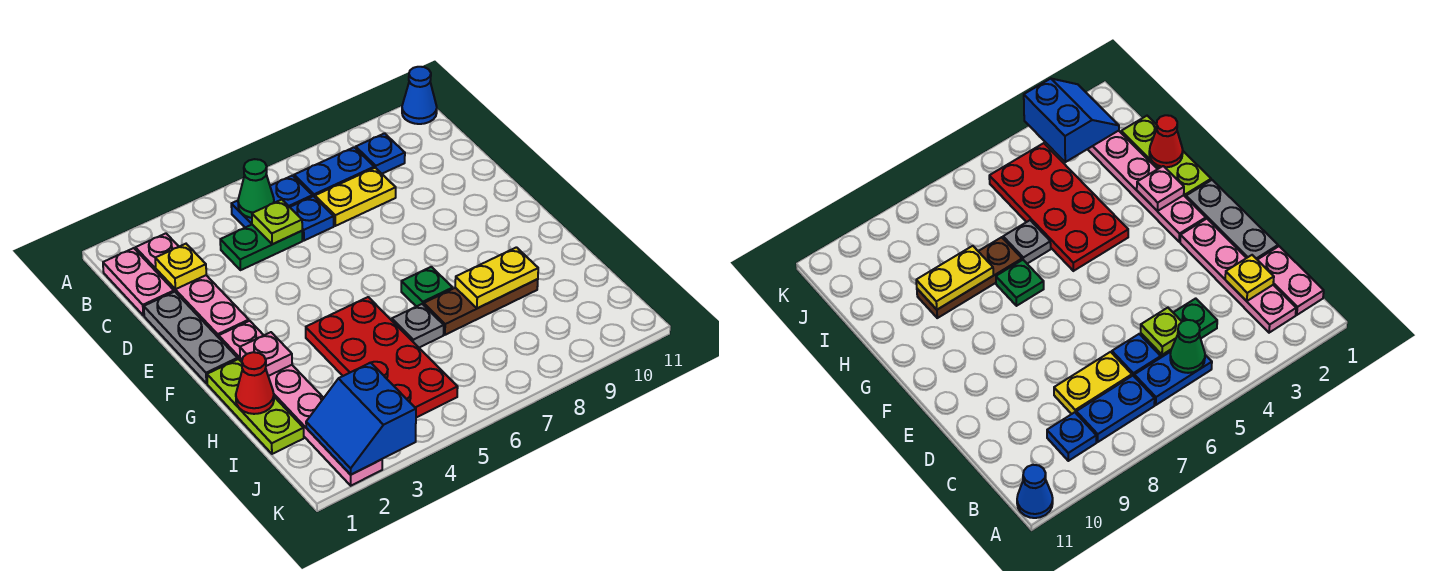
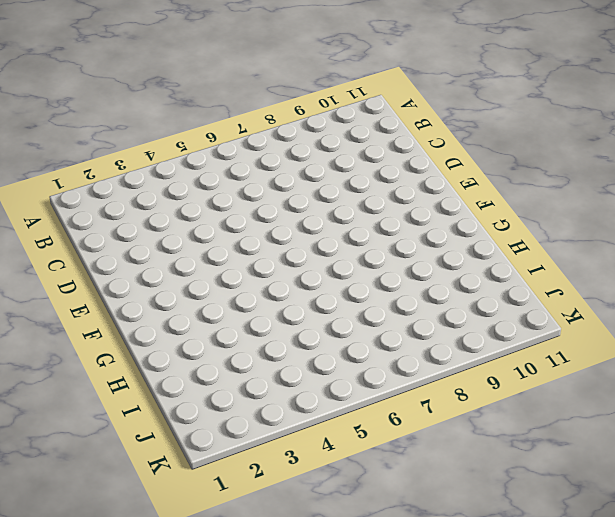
none -> blue cone A11 level 1
none -> pink plate B1:C1 level 1
none -> pink plate B2:E2 level 1

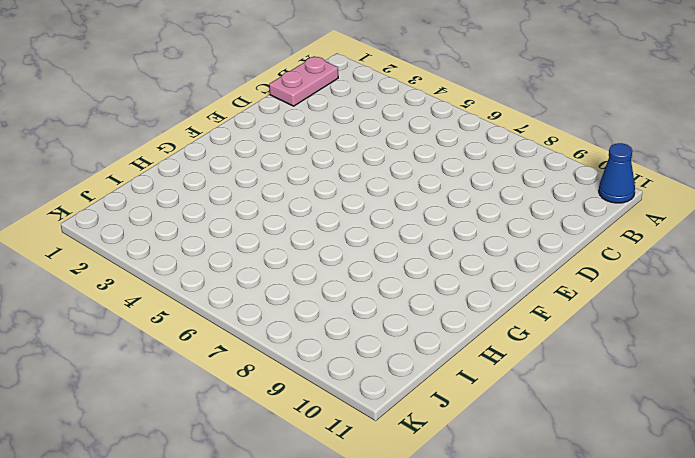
none -> pink plate B2:E2 level 1
none -> blue plate B5:B6 level 1
none -> blue plate B7:B8 level 1

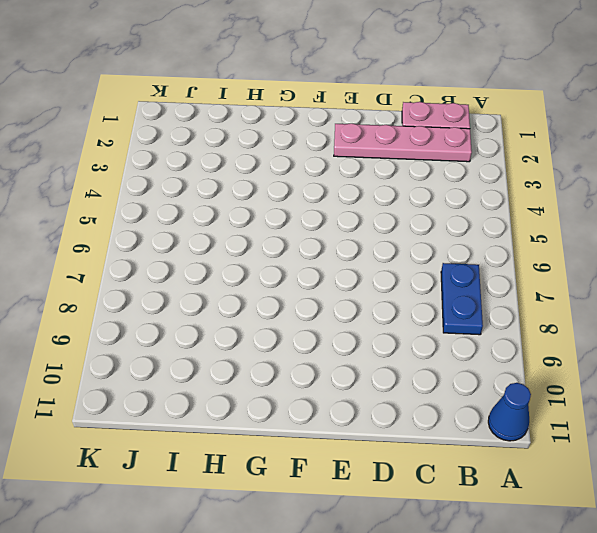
none -> blue plate B5:B6 level 1
none -> blue plate B9 level 1
none -> green plate C4:C5 level 1

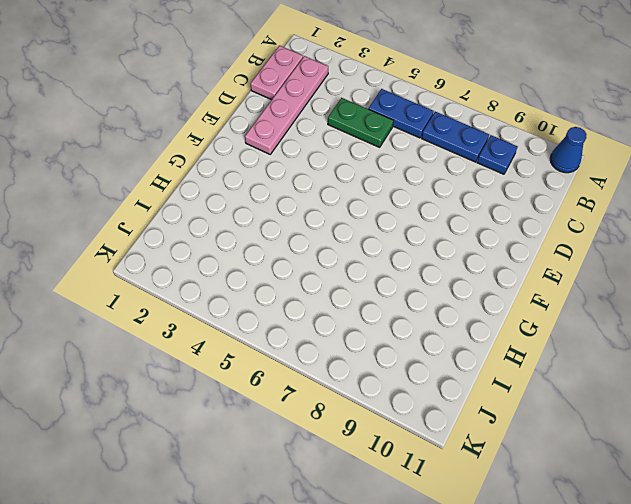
none -> blue plate C6 level 1
none -> yellow plate C7:C8 level 1
none -> grey plate D1:F1 level 1

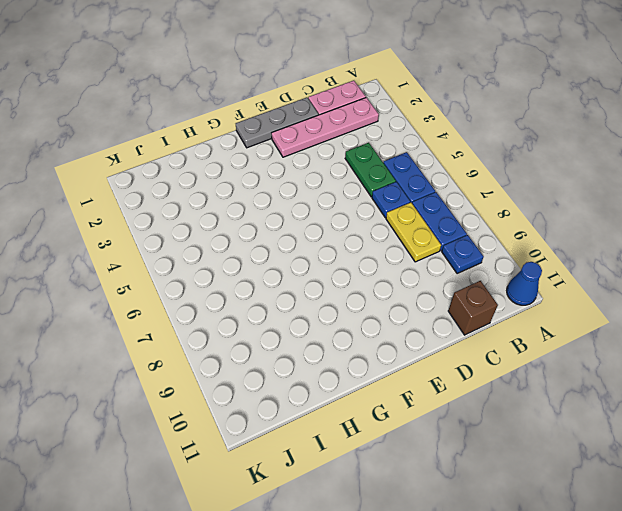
brown brick C11 level 1 -> none
none -> pink plate F2:K2 level 1
none -> lime plate G1:I1 level 1
none -> red plate G4:J5 level 1

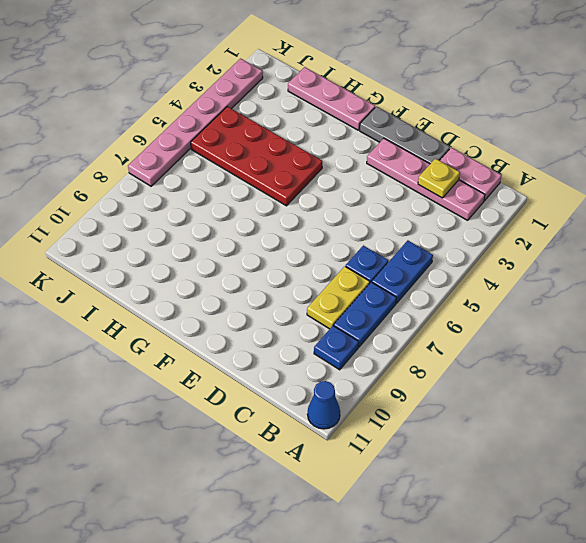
pink plate G1:I1 level 1 -> lime plate G1:I1 level 1
pink plate K2:K7 level 1 -> pink plate F2:K2 level 1
none -> green plate C4:C5 level 1
none -> green plate G7 level 1
none -> grey plate H6 level 1

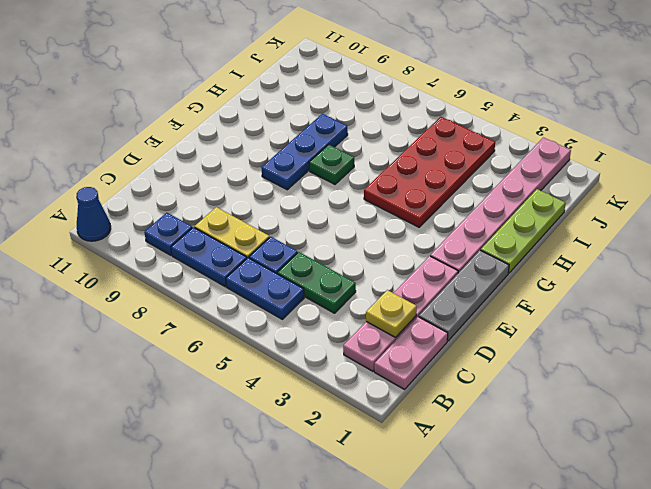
blue plate F8:H8 level 1 -> brown plate H7:H9 level 1
none -> grey plate H6 level 1
none -> green cone B5 level 2
none -> lime plate C5 level 2

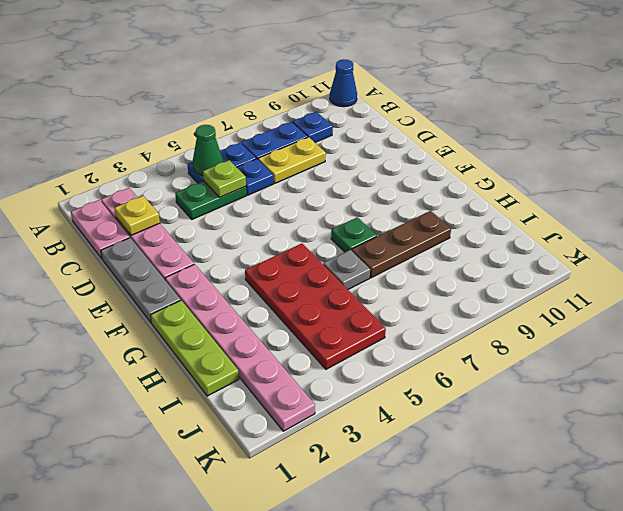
none -> pink plate G2 level 2
none -> red cone H1 level 2
none -> yellow plate H8:H9 level 2

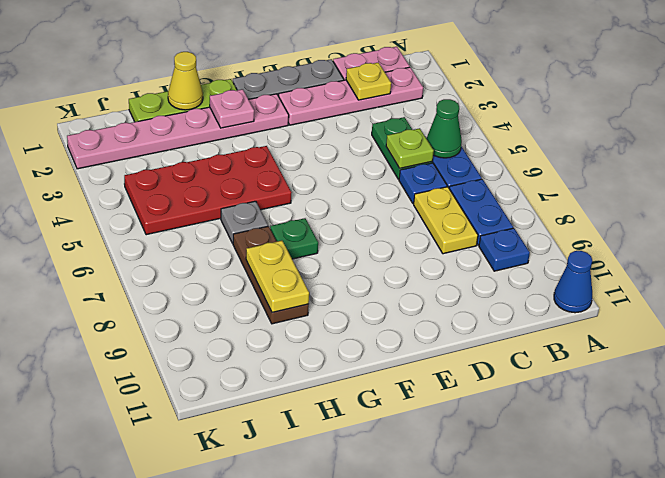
yellow cone H1 level 2 -> red cone H1 level 2
none -> blue slope J2:K3 level 2 top 3

